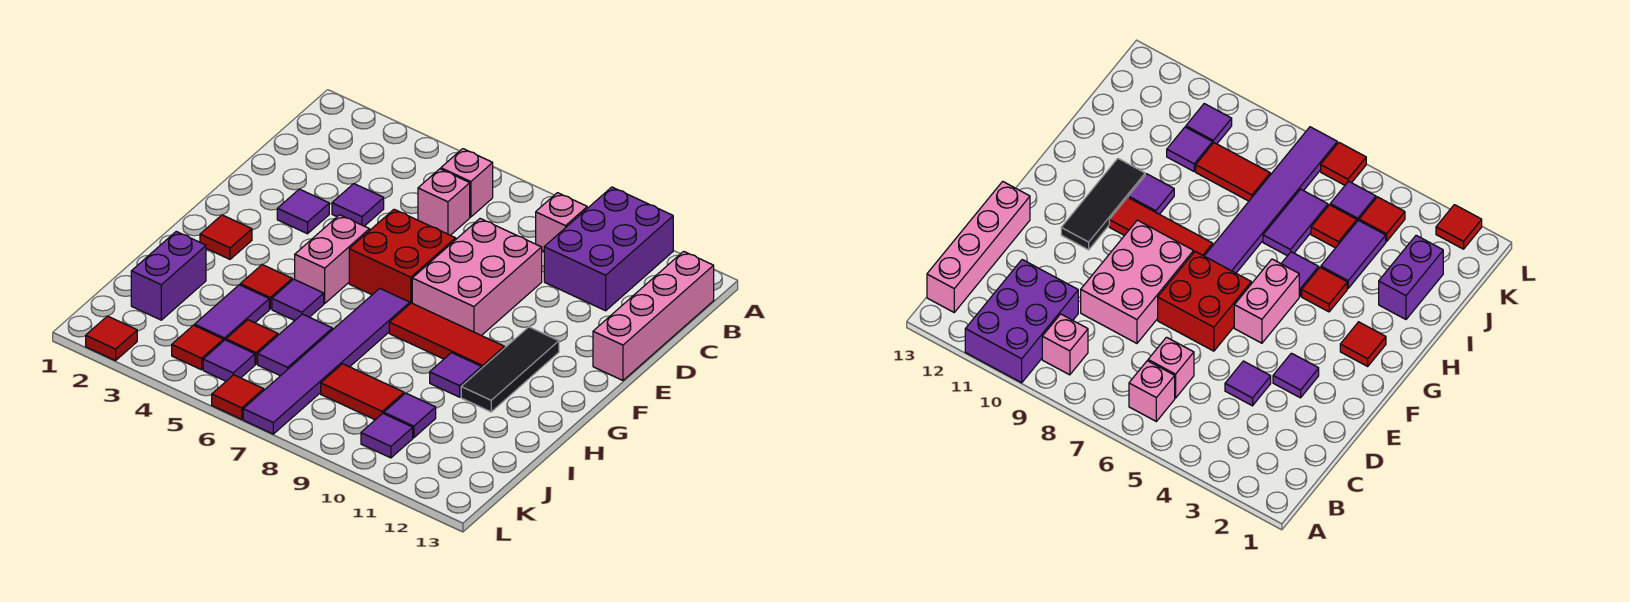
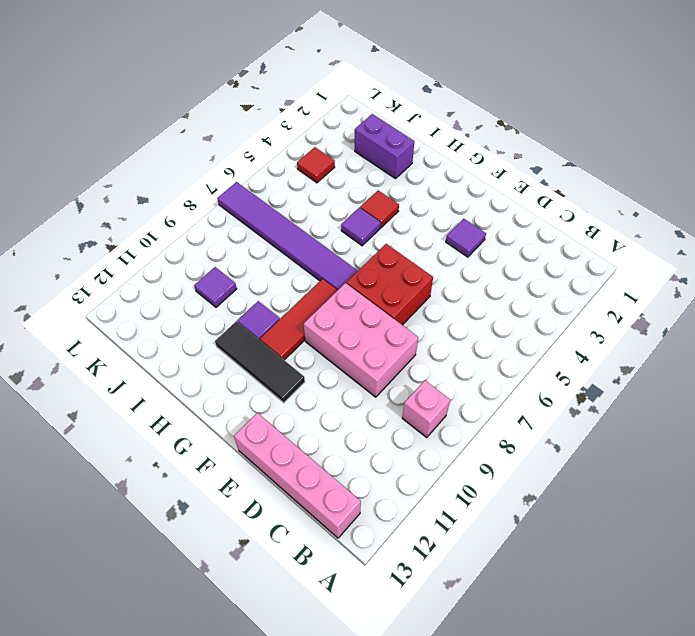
none -> purple brick A10:C11 level 1
none -> pink brick B6 level 1
none -> pink brick C6 level 1

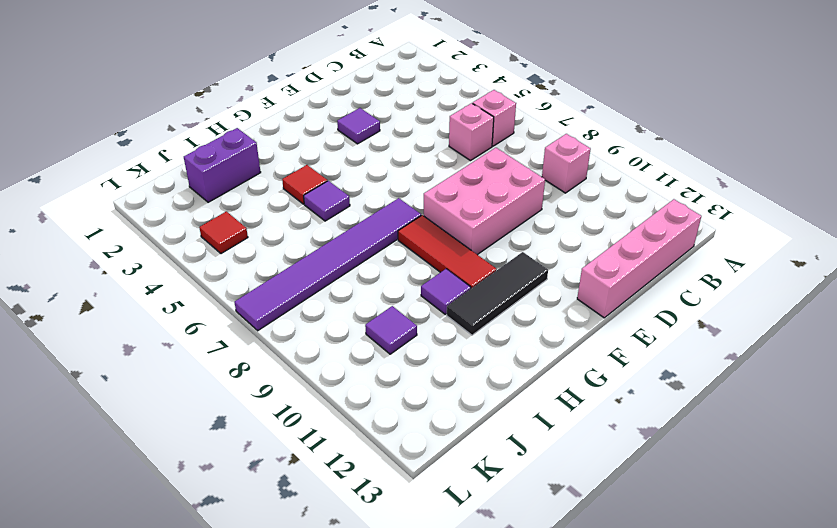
none -> purple brick A10:C11 level 1
none -> purple tile D4 level 1
none -> red brick E6:F7 level 1

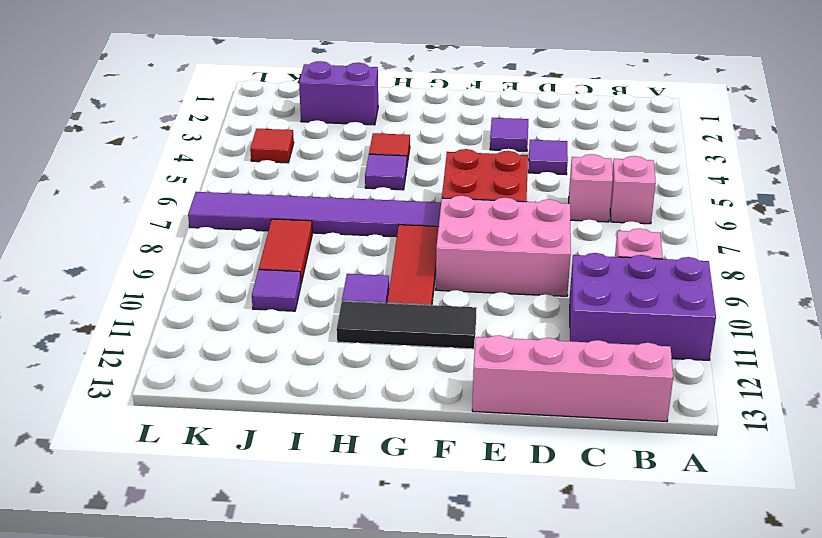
none -> pink brick F5:G5 level 1
none -> red tile G2 level 1
none -> purple tile I4:J4 level 1

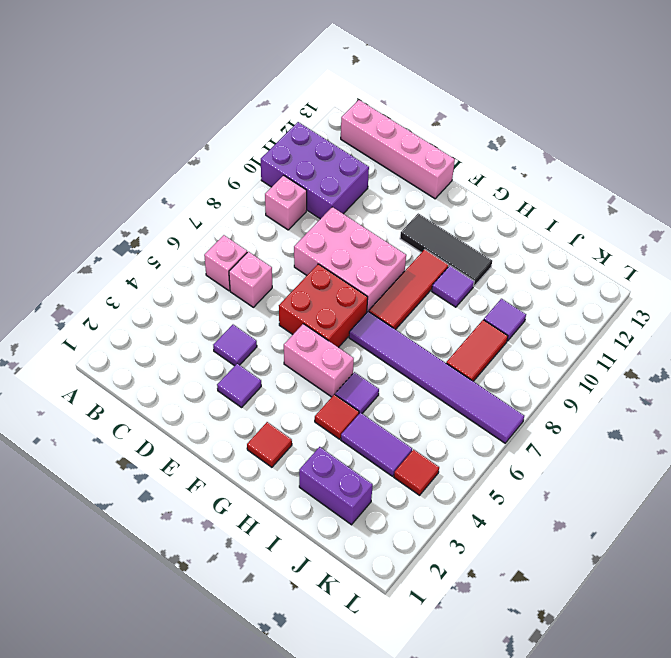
none -> purple tile I6:J6 level 1
none -> red tile J5 level 1
none -> purple tile K5 level 1

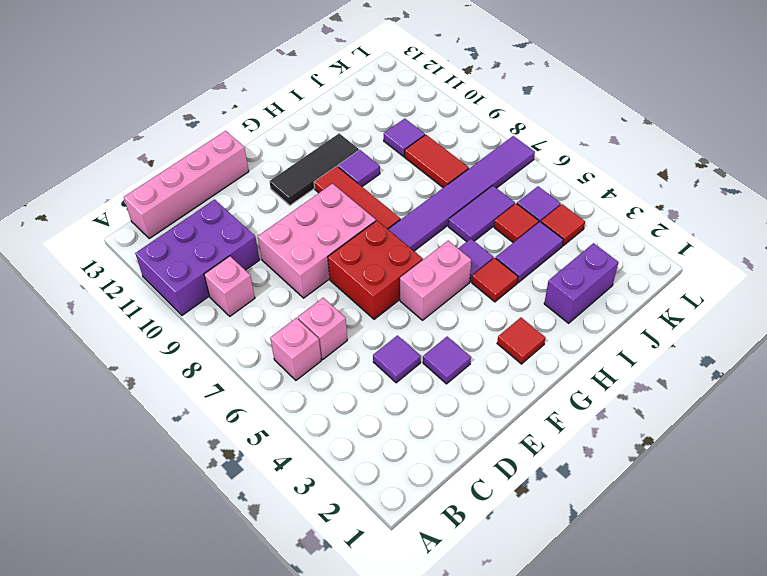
none -> purple tile K10 level 1
none -> red tile L2 level 1
none -> red tile L6 level 1

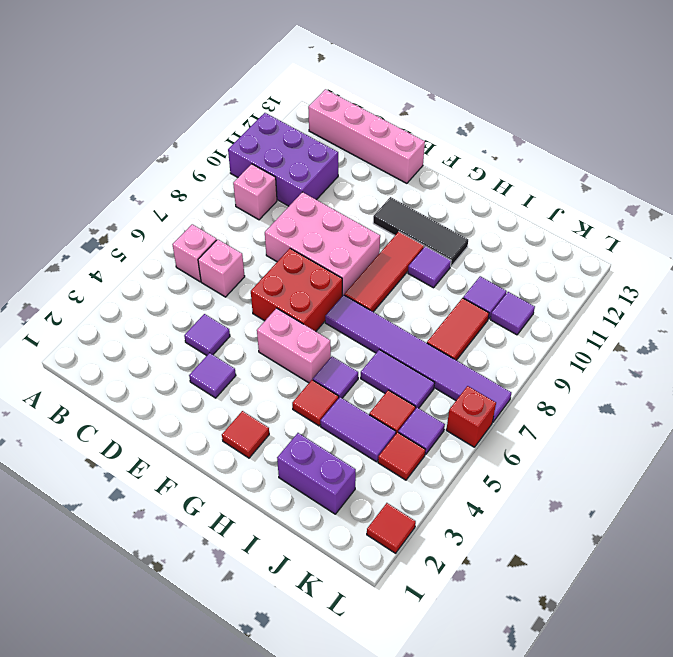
red brick L6 level 1 -> red tile L6 level 1

